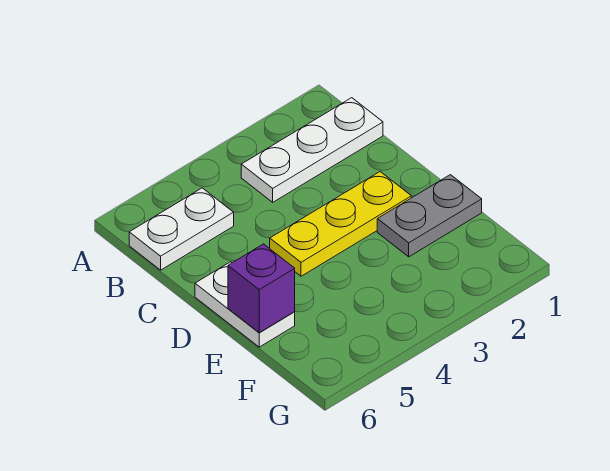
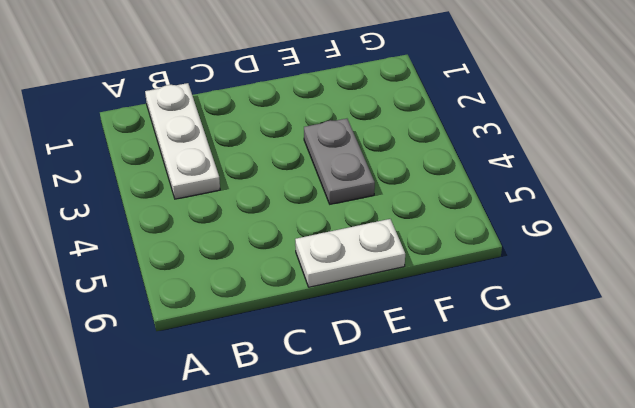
grey plate E3:E4 level 1 -> grey plate E1:E2 level 1
none -> white plate B5:B6 level 1
none -> yellow plate D2:D4 level 1

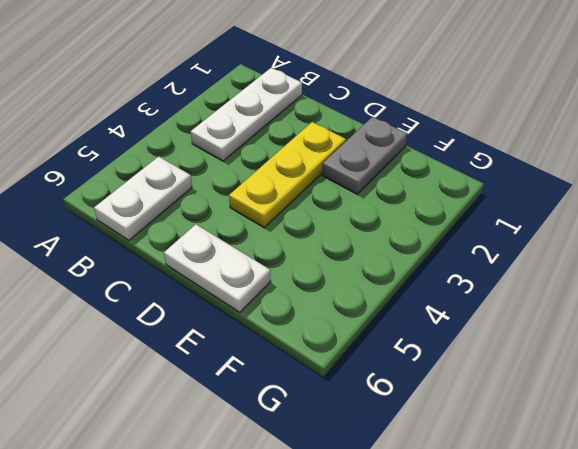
none -> purple brick E6 level 2

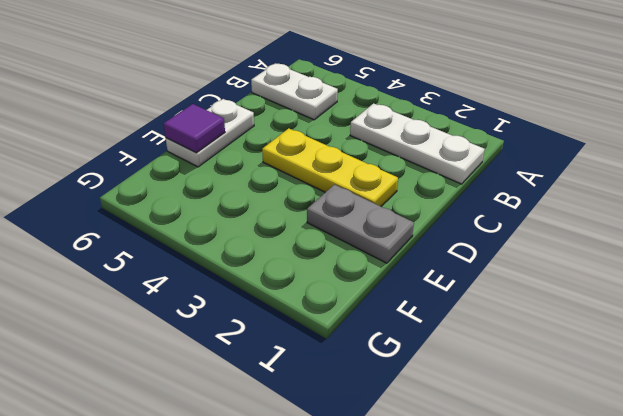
purple tile E6 level 2 -> purple brick E6 level 2

